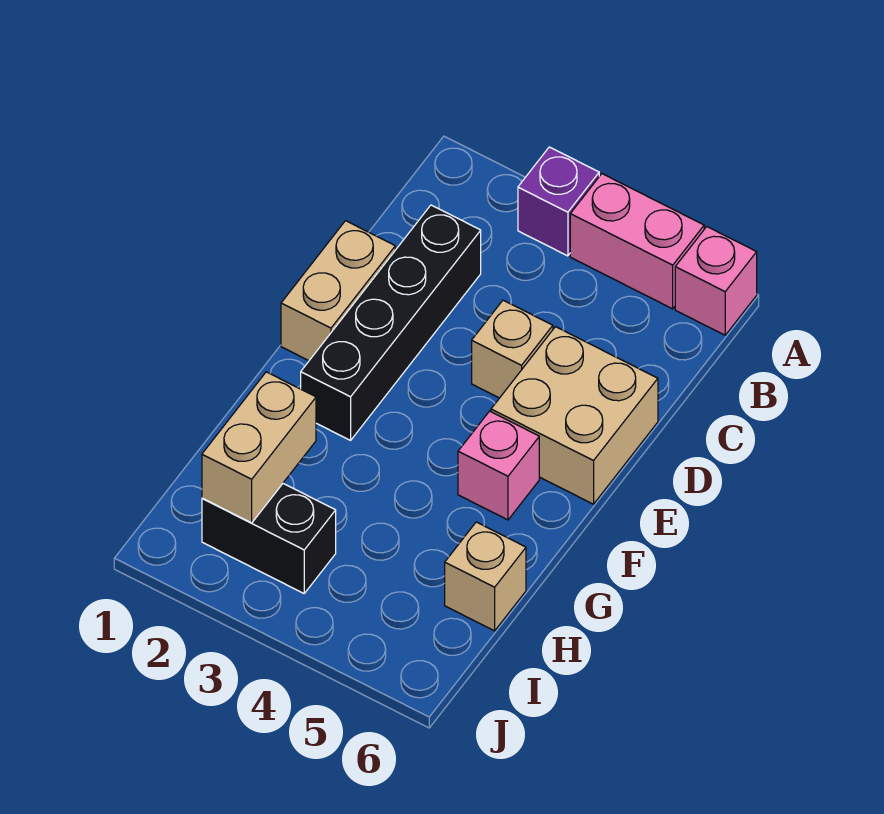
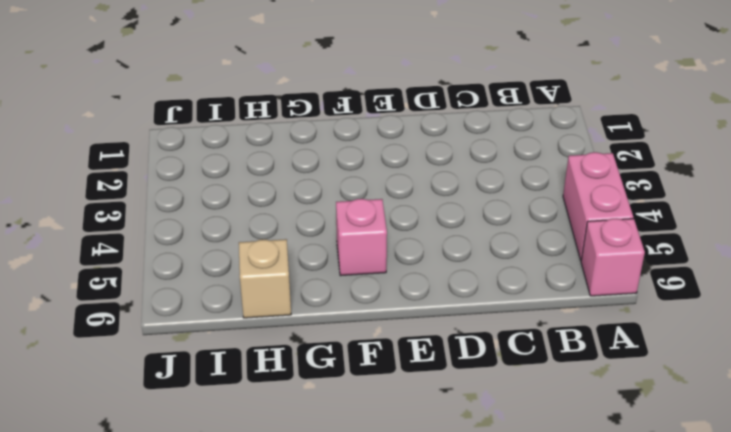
none -> purple brick A3 level 1
none -> black brick C2:F2 level 1

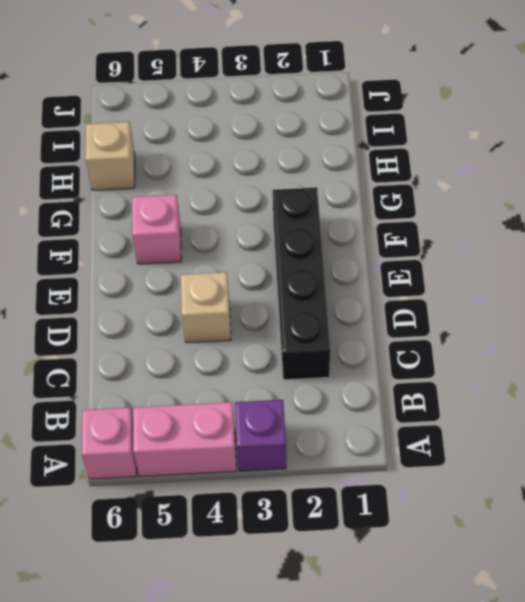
none -> tan brick D1:E1 level 1
none -> tan brick D5:E6 level 1

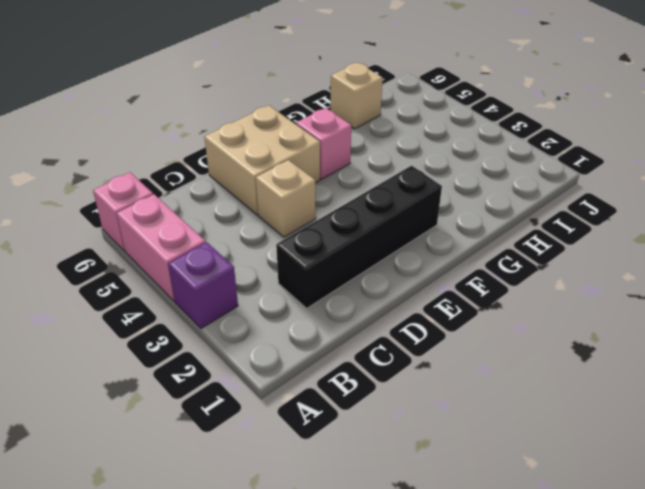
none -> tan brick D1:E1 level 1
none -> black brick I2:I3 level 1

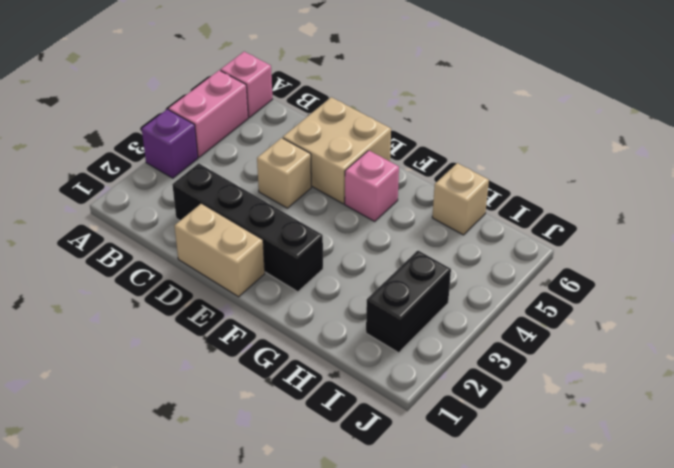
none -> tan brick H2:I2 level 2

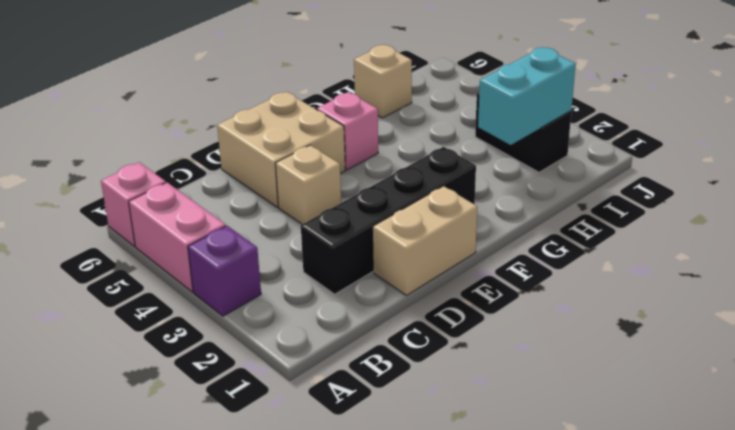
cyan brick H2:I2 level 2 -> tan brick H2:I2 level 2

